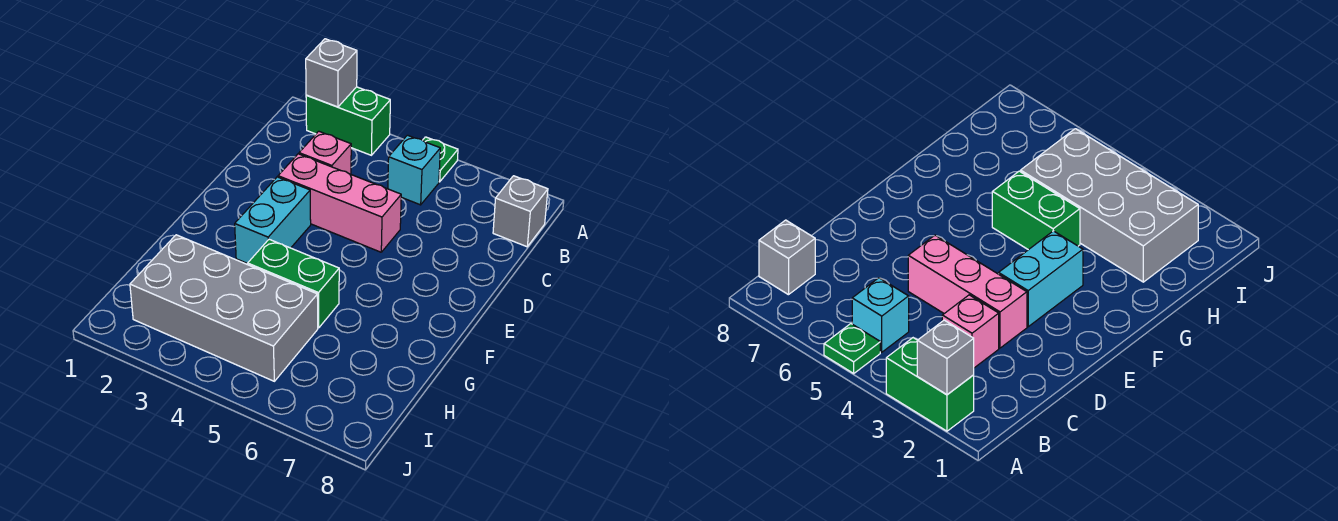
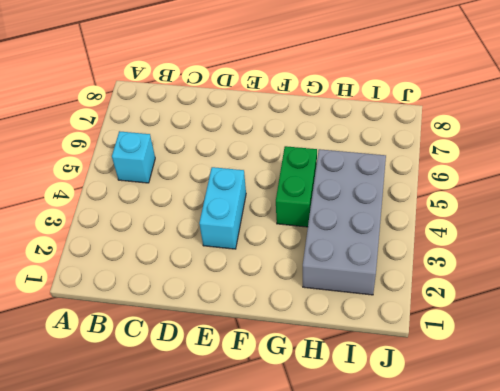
cyan brick E3:E4 level 1 -> cyan brick E3:F3 level 1
none -> green brick A2:A3 level 1
none -> green plate A5 level 1

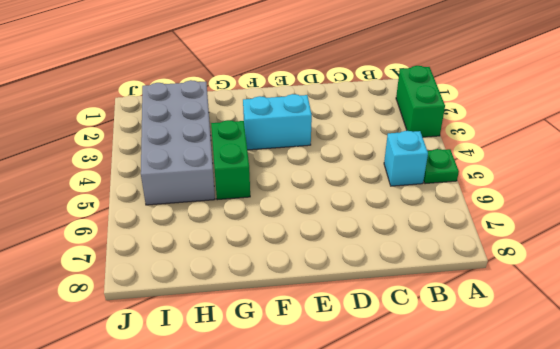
none -> grey brick B8 level 1
none -> pink brick C3 level 1

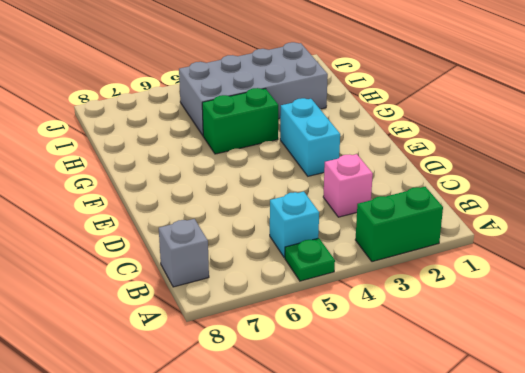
none -> pink brick D3:D5 level 1
none -> grey brick A2 level 2

